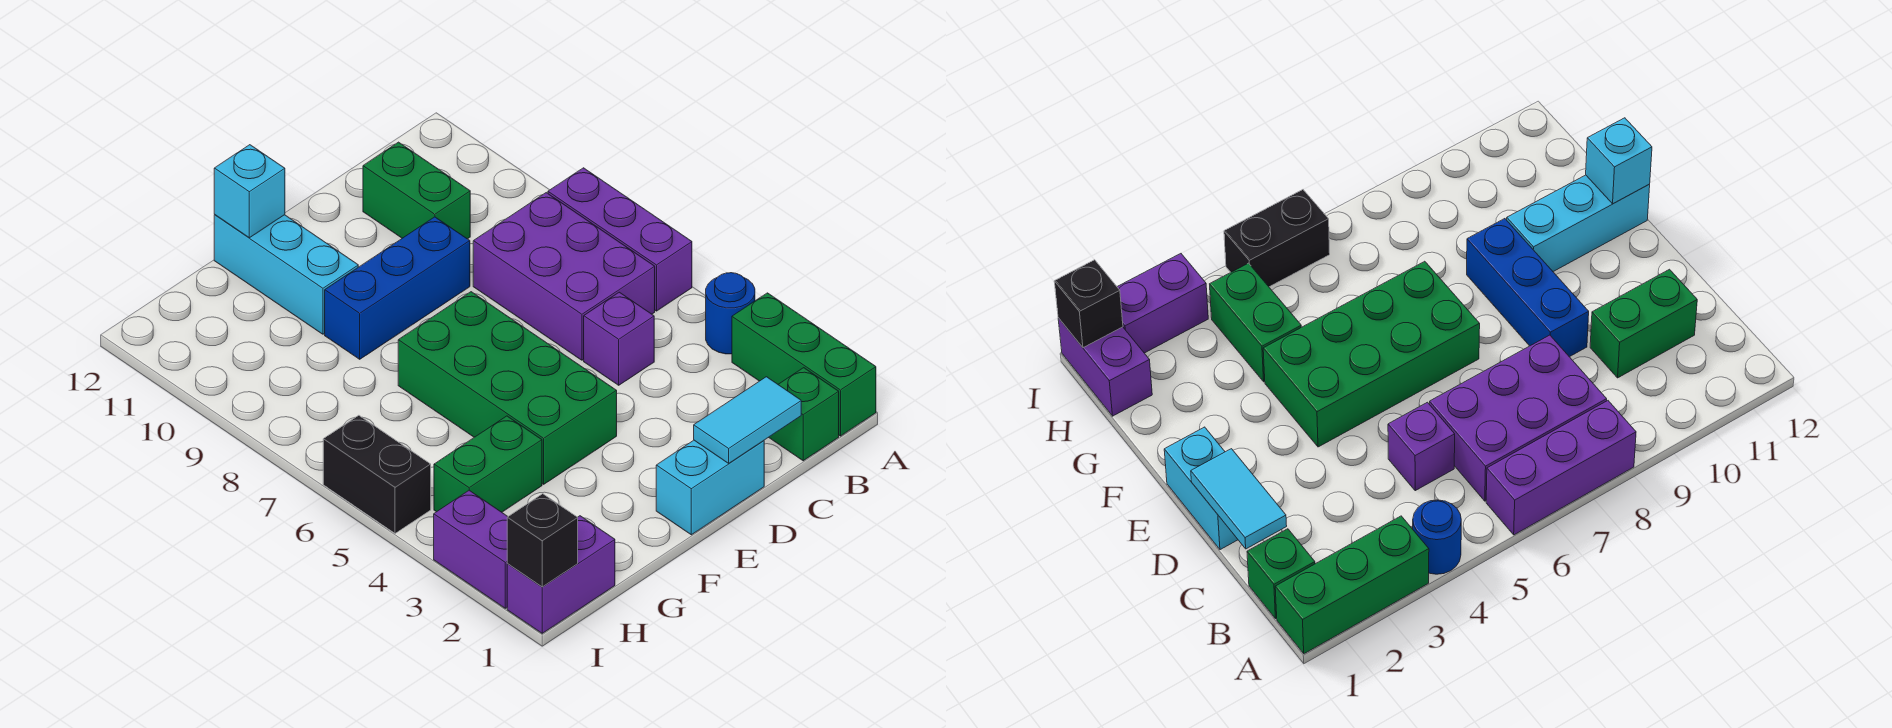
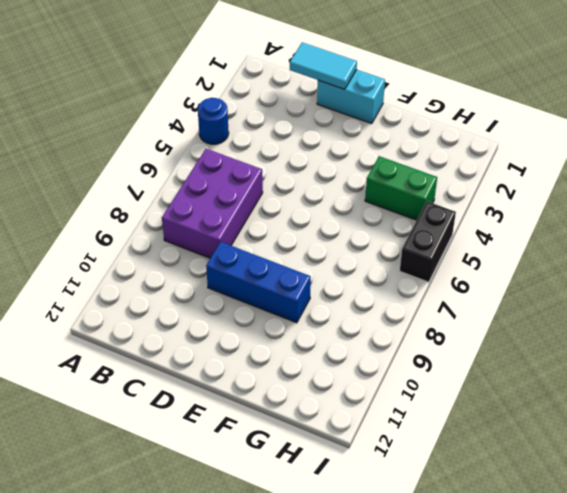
none -> green brick A1:A3 level 1
none -> purple brick A6:A8 level 1
none -> green brick B1 level 1

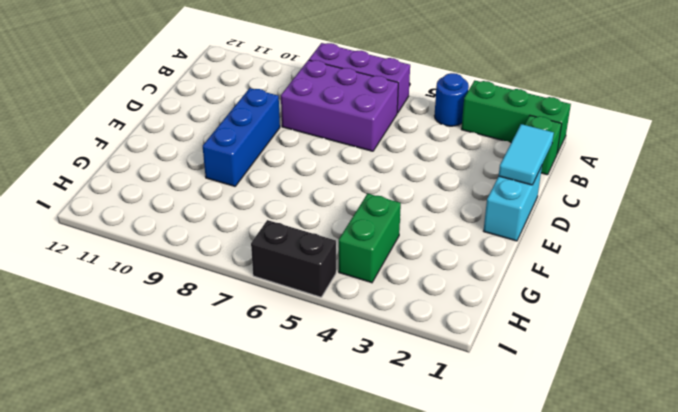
none -> purple brick C5 level 1
none -> green brick C10:C11 level 1
none -> green brick E4:F7 level 1

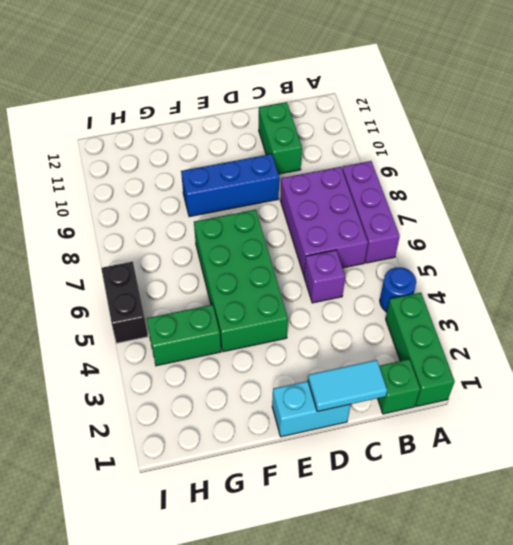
none -> cyan brick F10:F12 level 1
none -> purple brick H1:I1 level 1
none -> purple brick I2:I3 level 1

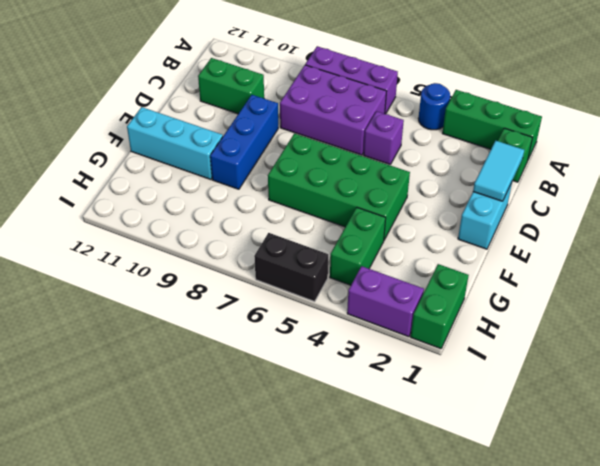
green brick H1:I1 level 1 -> purple brick H1:I1 level 1
none -> cyan brick F12 level 2
none -> black brick I1 level 2

